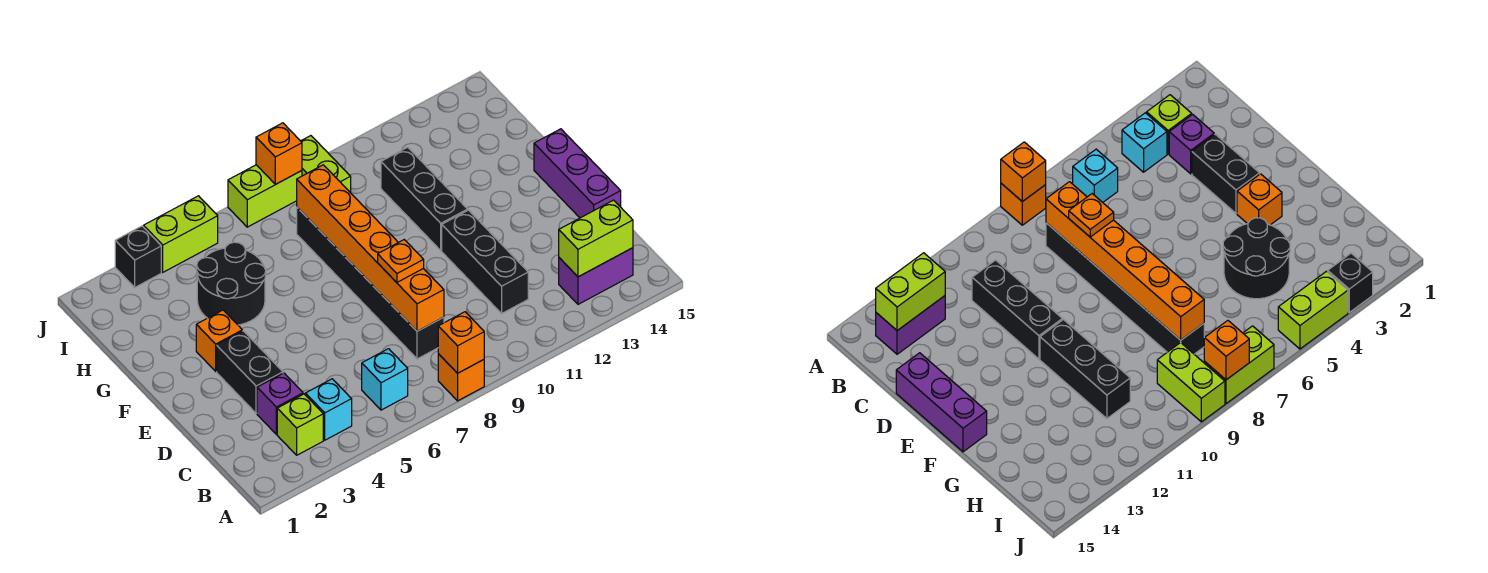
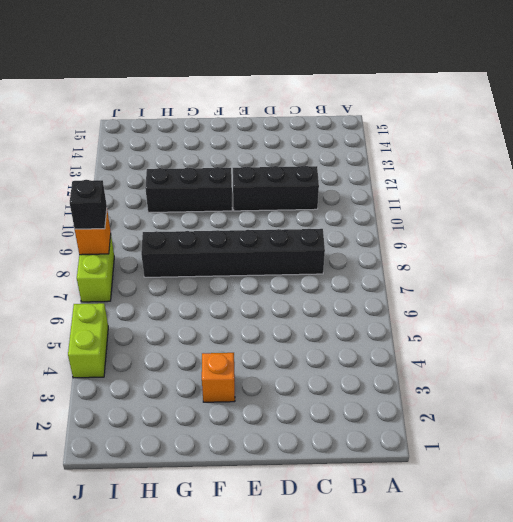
black brick J8 level 3 -> black brick J3 level 1
none -> orange brick A8 level 1
none -> lime brick B3 level 1
none -> cyan brick B4 level 1

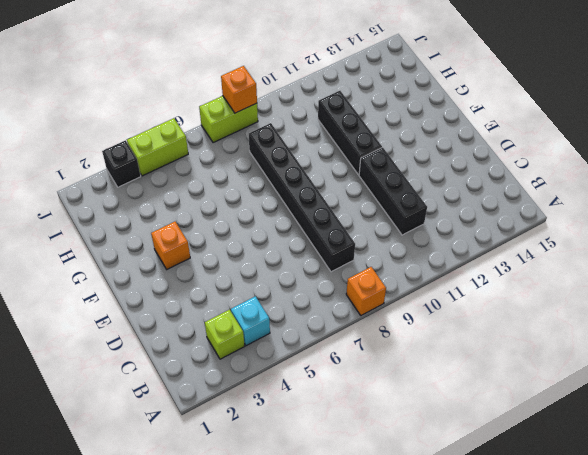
none -> cyan brick B6 level 1
none -> purple brick B13:B14 level 1
none -> purple brick C3 level 1

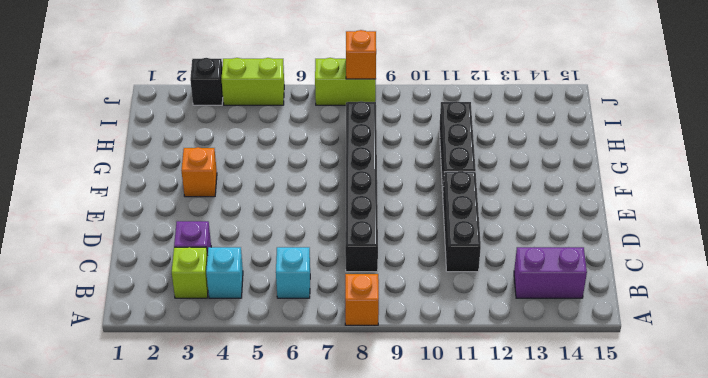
none -> black brick D3:E3 level 1
none -> purple brick D15:F15 level 1
none -> black round brick G4:H5 level 1

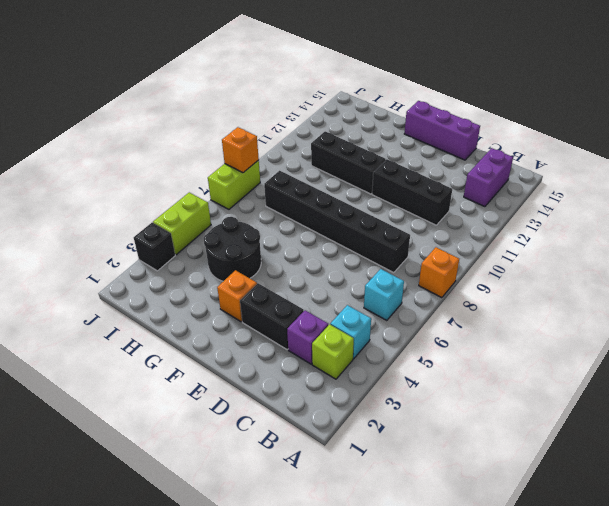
none -> lime brick I9:J9 level 1
none -> orange brick A8 level 2
none -> lime brick B13:B14 level 2

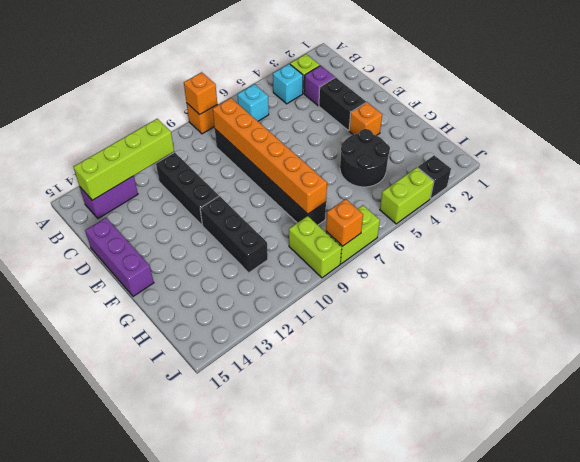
lime brick B11:B14 level 2 -> lime brick B13:B14 level 2
none -> orange plate D8 level 3

